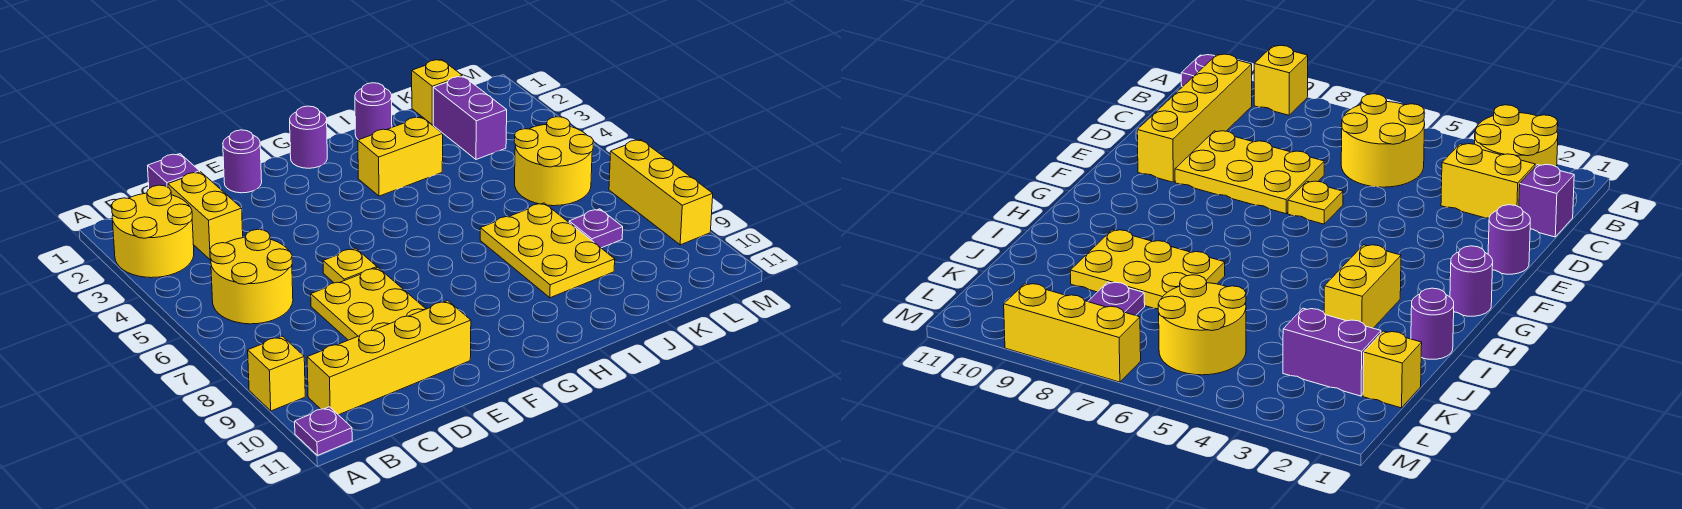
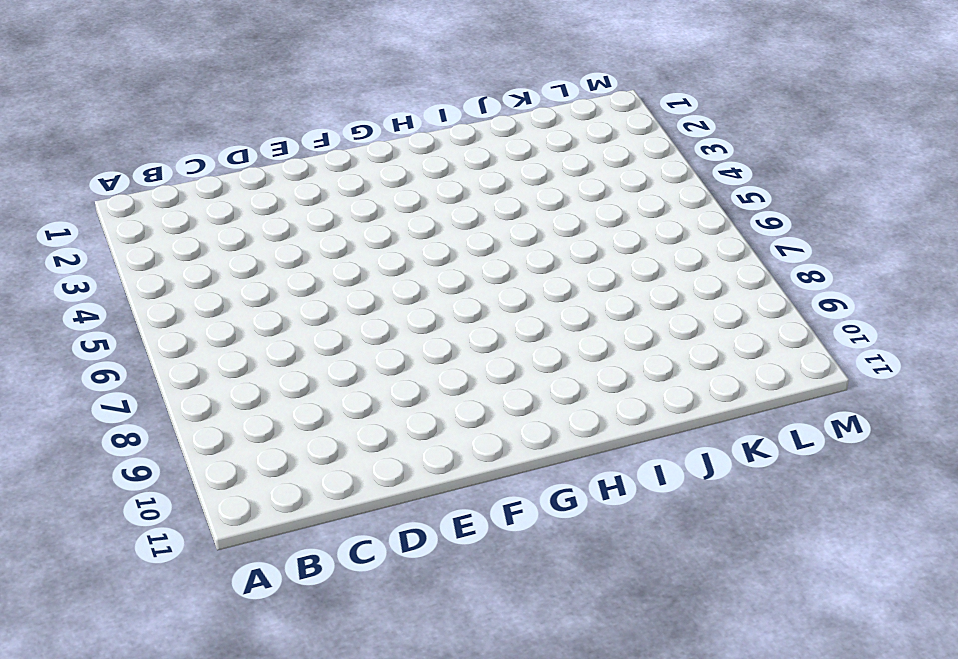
none -> yellow round brick A2:B3 level 1
none -> yellow brick A9 level 1
none -> purple plate A11 level 1

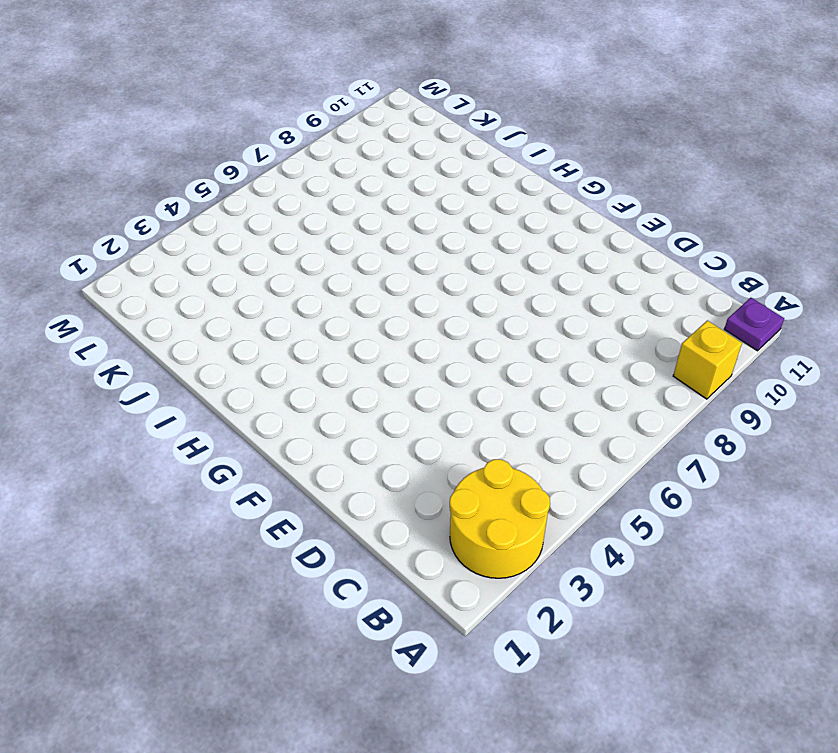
none -> yellow round brick B5:C6 level 1
none -> yellow brick B10:E10 level 1
none -> purple brick C1 level 1

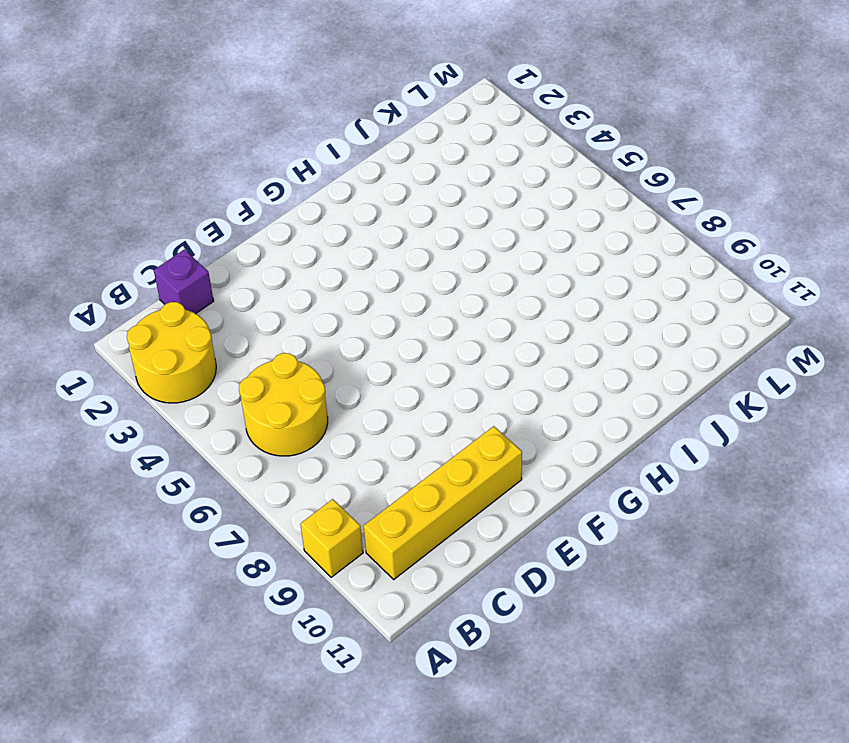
none -> purple plate A11 level 1
none -> yellow brick C2:C3 level 1
none -> yellow plate D7:E9 level 1

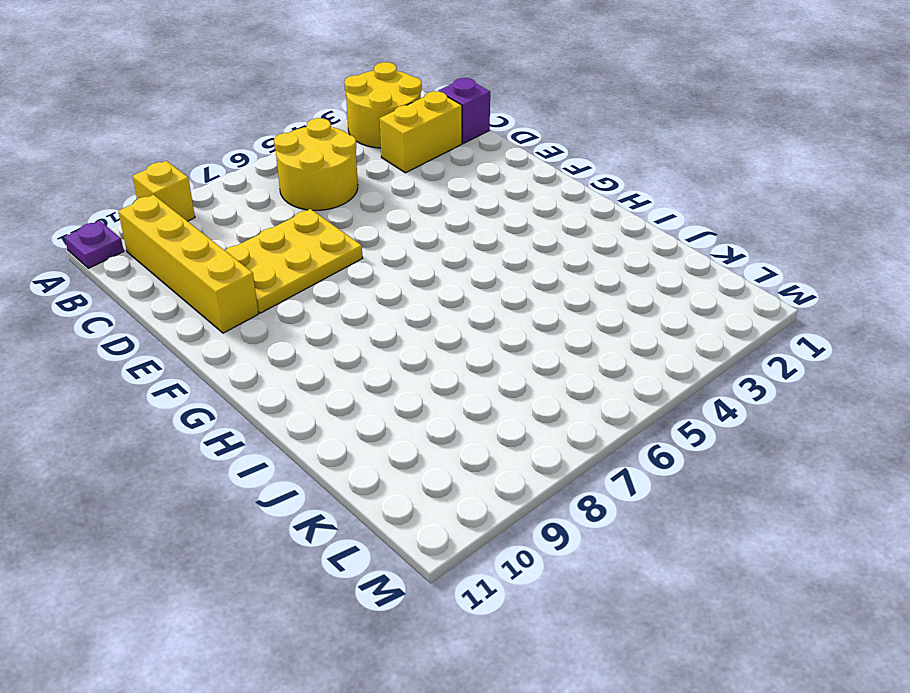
none -> purple round brick E1 level 1
none -> yellow plate E6 level 1
none -> purple round brick G1 level 1

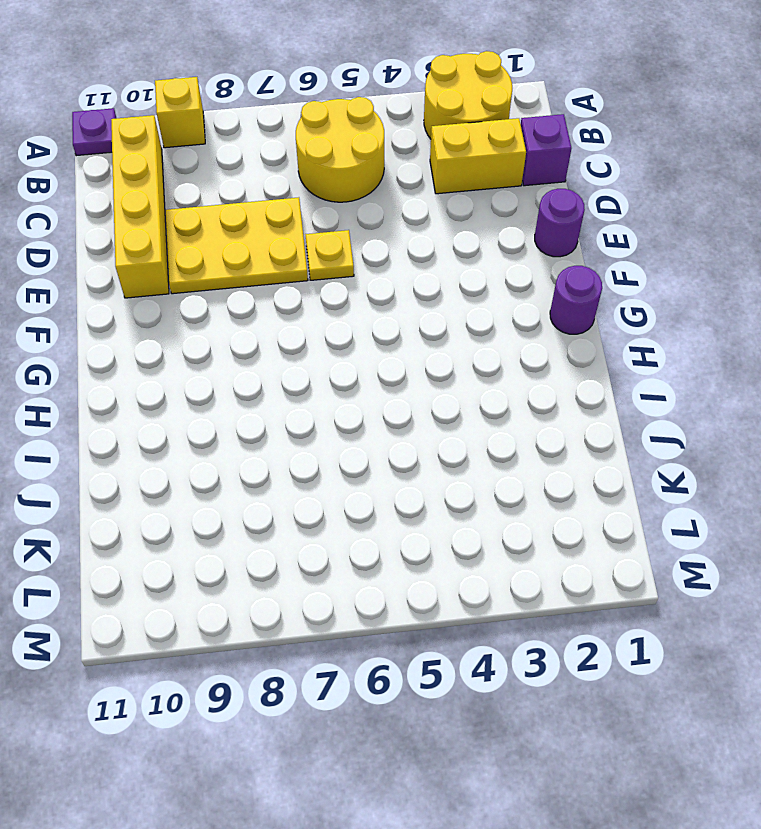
none -> yellow brick H3:I3 level 1
none -> purple round brick I1 level 1
none -> yellow plate I7:J9 level 1

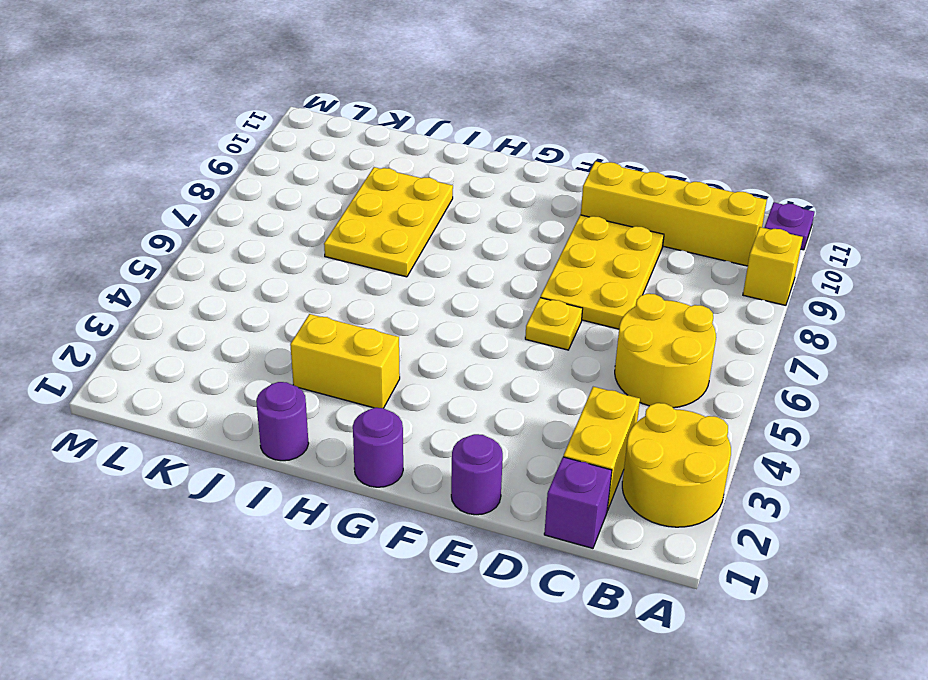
none -> yellow brick K1 level 1
none -> purple brick K2:K3 level 1
none -> yellow round brick K5:L6 level 1

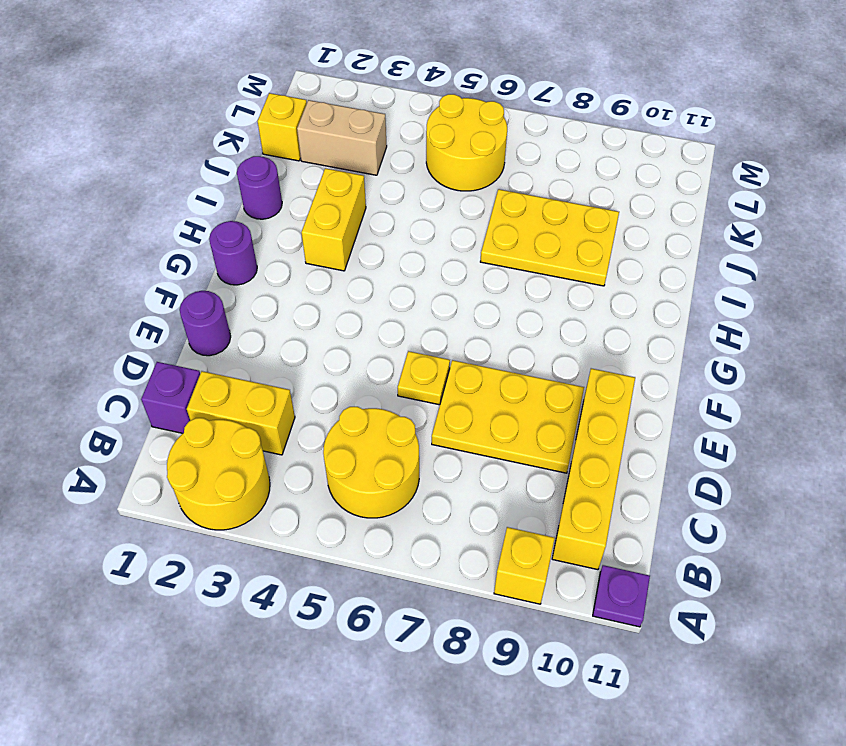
tan brick K2:K3 level 1 -> purple brick K2:K3 level 1
none -> purple plate K8 level 1
none -> yellow brick M7:M9 level 1

